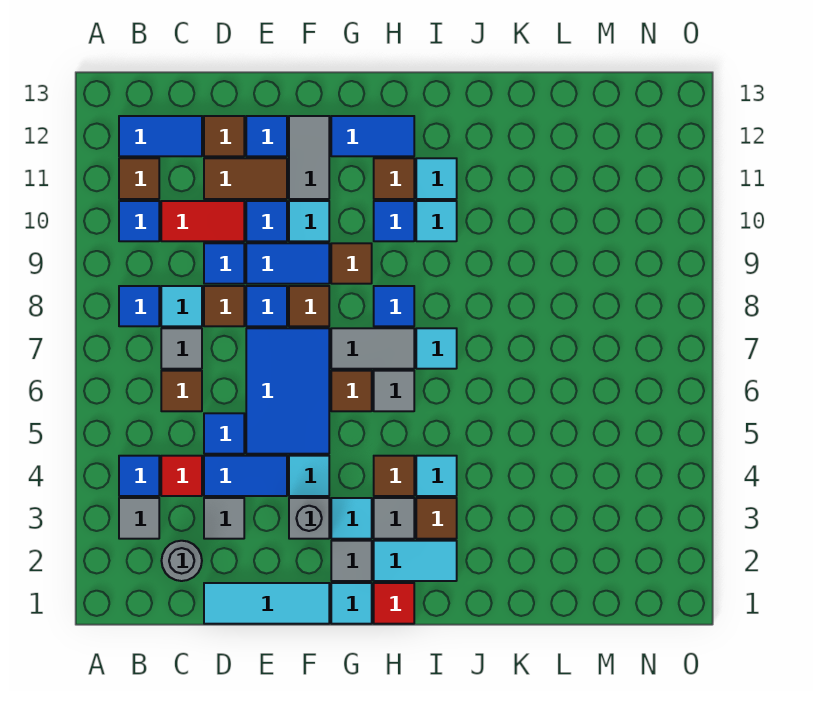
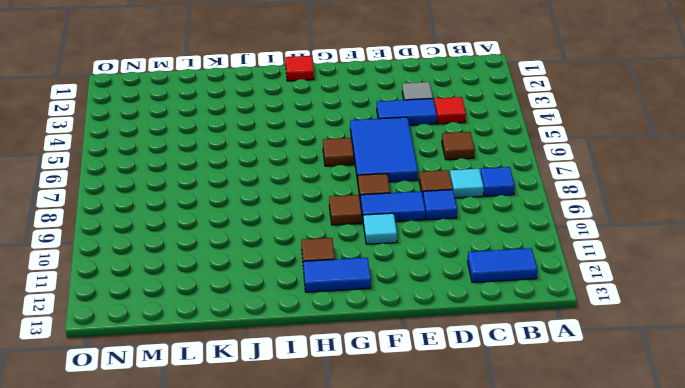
none -> grey tile B3 level 1
none -> blue tile B4 level 1
none -> blue tile B10 level 1
none -> brown tile B11 level 1

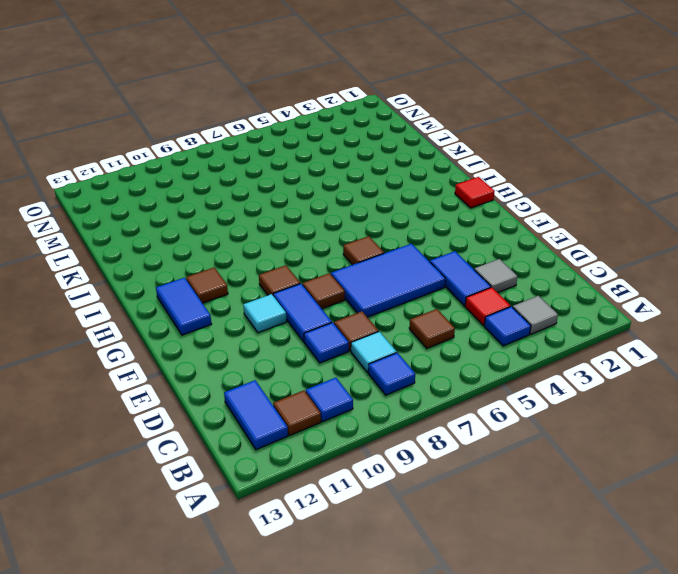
none -> grey round brick C2 level 1
none -> grey tile C7 level 1
none -> red tile C10:D10 level 1
none -> cyan tile D1:F1 level 1

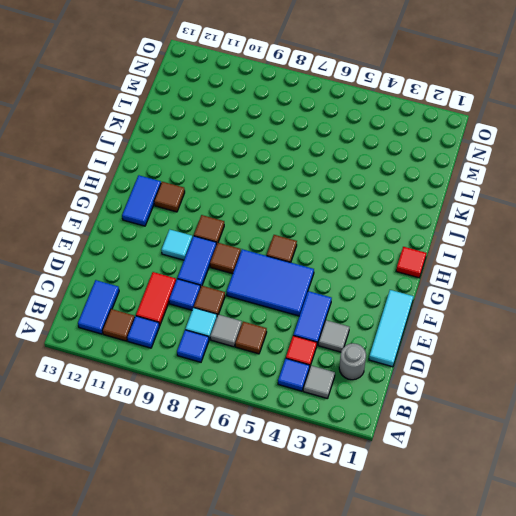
none -> blue tile D5 level 1
none -> brown tile D11:E11 level 1
none -> brown tile D12 level 1
none -> blue tile E8 level 1

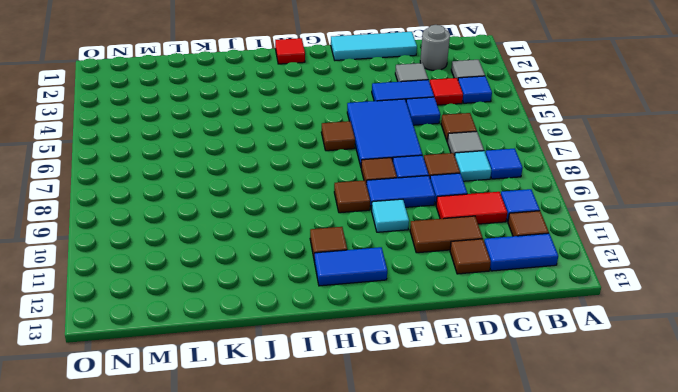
none -> blue tile E10 level 1
none -> blue tile E12 level 1
none -> grey brick F3 level 1
none -> cyan tile F4 level 1

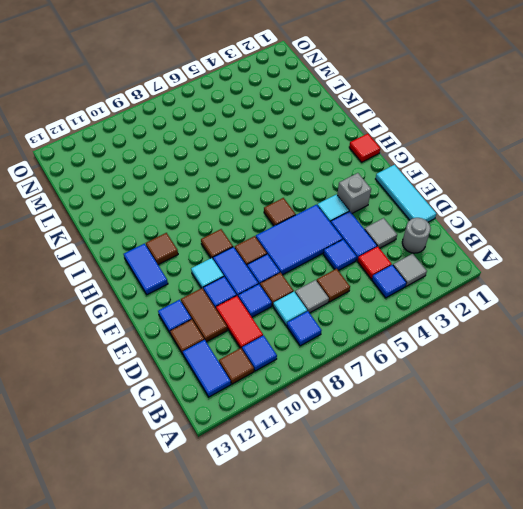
none -> grey tile F11:F12 level 1
none -> cyan tile G1 level 1
none -> grey tile G2 level 1
none -> cyan tile G3 level 1

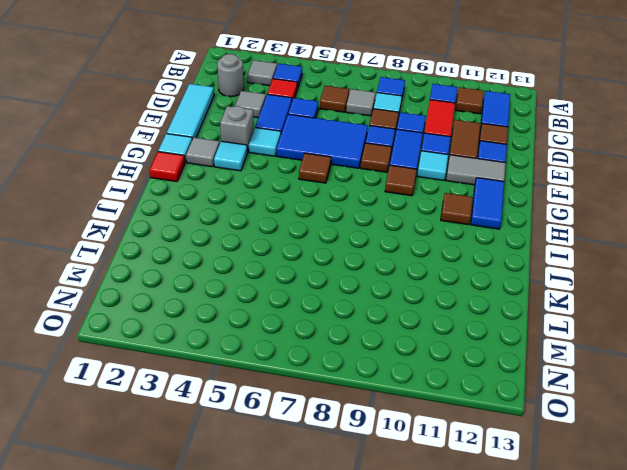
none -> grey tile G7:H7 level 1
none -> cyan tile H2:I2 level 1
none -> grey tile H3 level 1
none -> brown tile H4 level 1

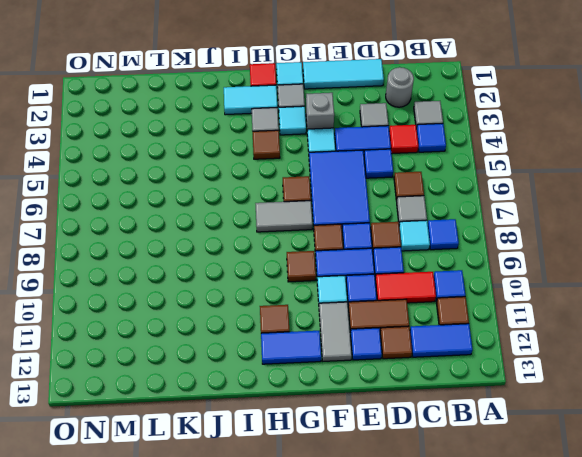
none -> grey tile H6 level 1
none -> blue tile H8 level 1
none -> blue tile H10 level 1
none -> brown tile I3 level 1

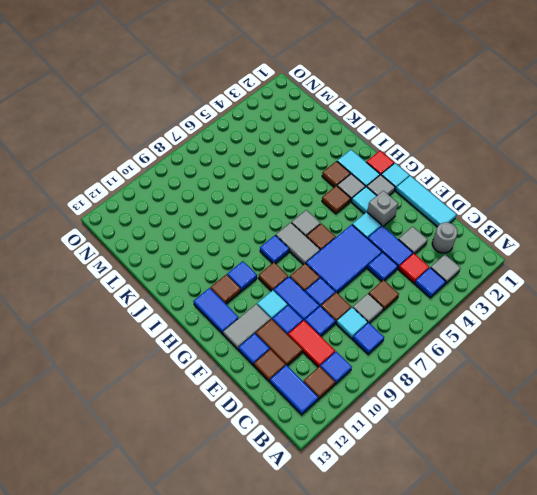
none -> cyan tile I4 level 1
none -> cyan tile I7 level 1
none -> cyan tile I10 level 1
none -> cyan tile I11 level 1

